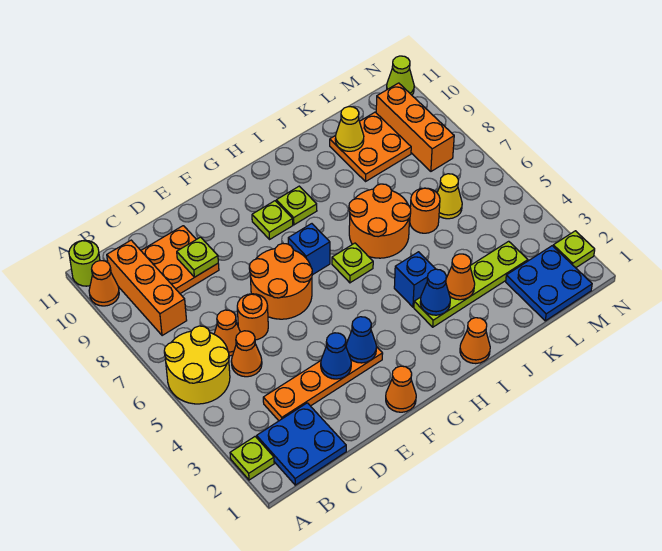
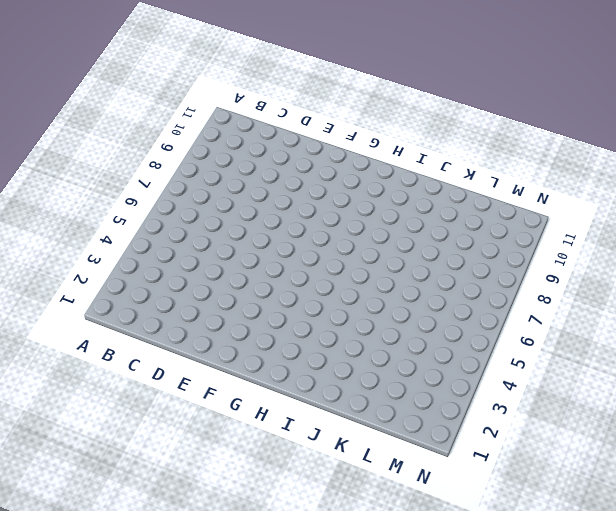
none -> lime plate A2 level 1
none -> yellow round brick A5:B6 level 1
none -> orange cone A10 level 1
none -> lime round brick A11 level 1

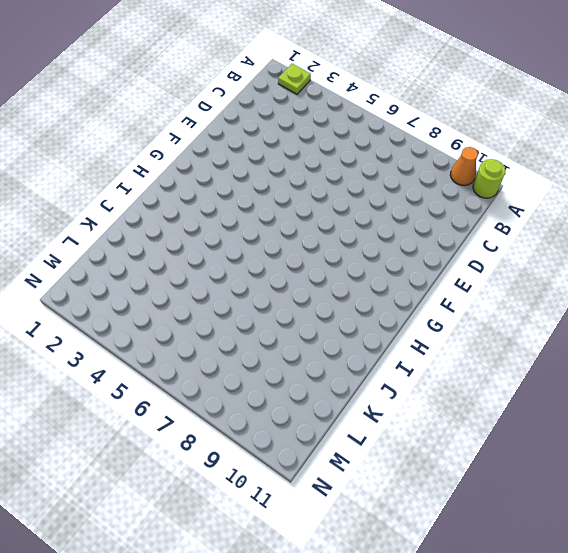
none -> yellow round brick A5:B6 level 1
none -> blue plate B1:C2 level 1
none -> orange brick B8:B10 level 1
none -> orange plate C3:F3 level 1

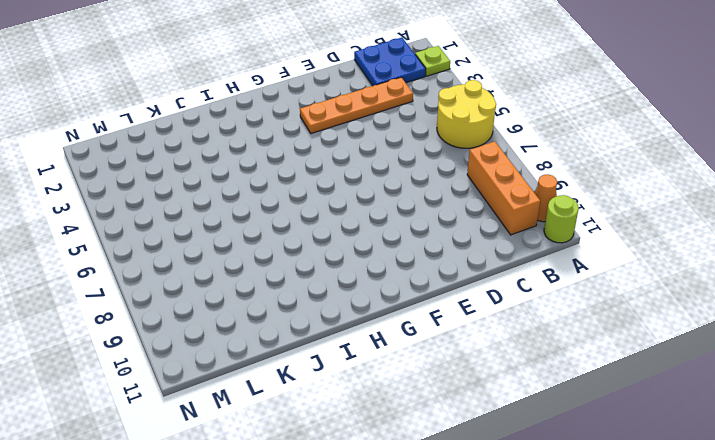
none -> orange cone C5 level 1
none -> orange cone C6 level 1
none -> orange plate C9:D10 level 1
none -> orange round brick D6 level 1

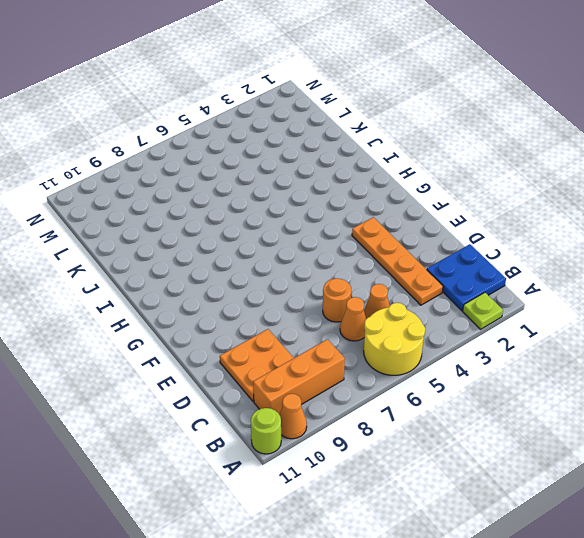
none -> orange round brick E6:F7 level 1
none -> orange cone F1 level 1
none -> blue brick G7 level 1
none -> lime plate G9 level 1

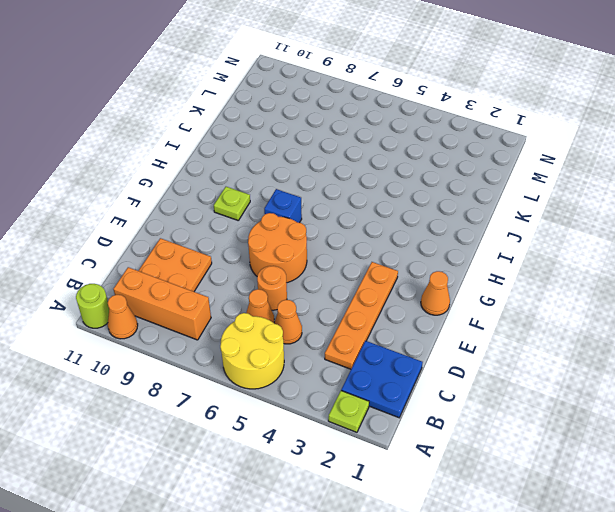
none -> lime plate H6 level 1
none -> lime plate H9 level 1
none -> orange cone I1 level 1
none -> lime plate I3:L3 level 1

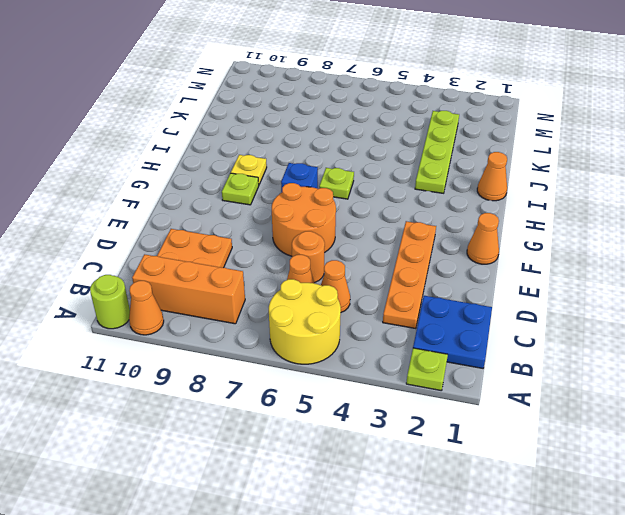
yellow plate H9 level 1 -> lime plate H9 level 1
none -> blue brick I4 level 1
none -> orange round brick I6:J7 level 1
none -> orange round brick K6 level 1
none -> orange plate K9:L10 level 1

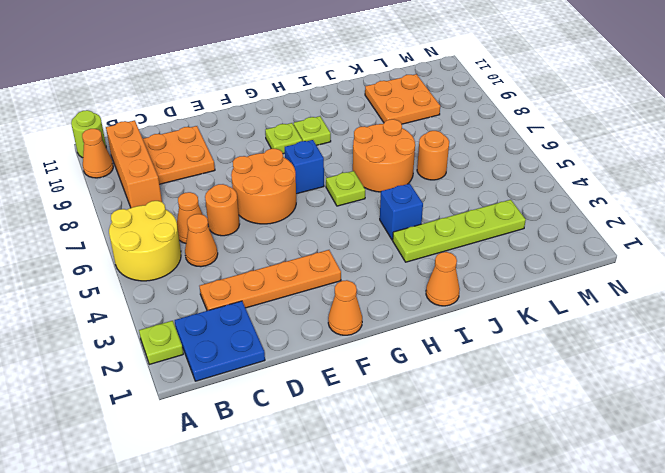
none -> blue plate L1:M2 level 1
none -> yellow cone L6 level 1
none -> orange brick M8:M10 level 1
none -> lime plate N2 level 1

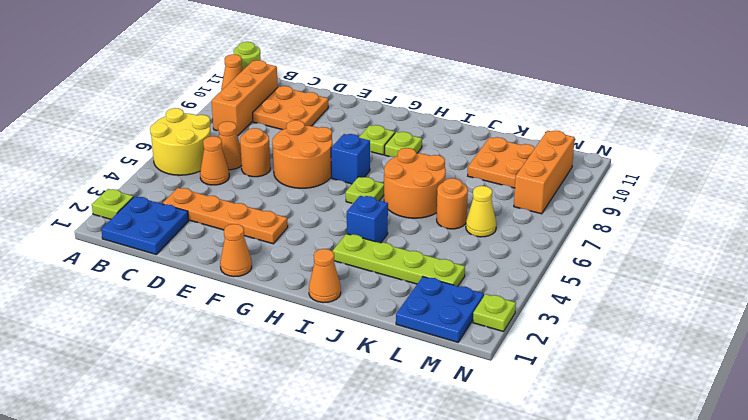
none -> lime cone N11 level 1
none -> lime plate D9 level 2
none -> blue cone E3 level 2
none -> blue cone F3 level 2

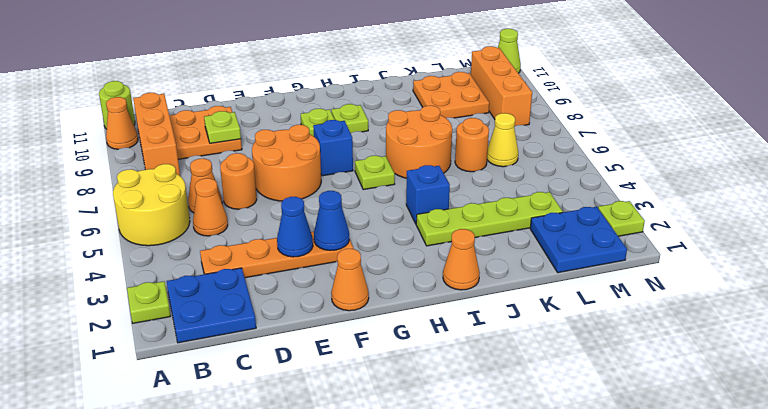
none -> blue cone I3 level 2
none -> orange cone J3 level 2
none -> yellow cone K10 level 2

